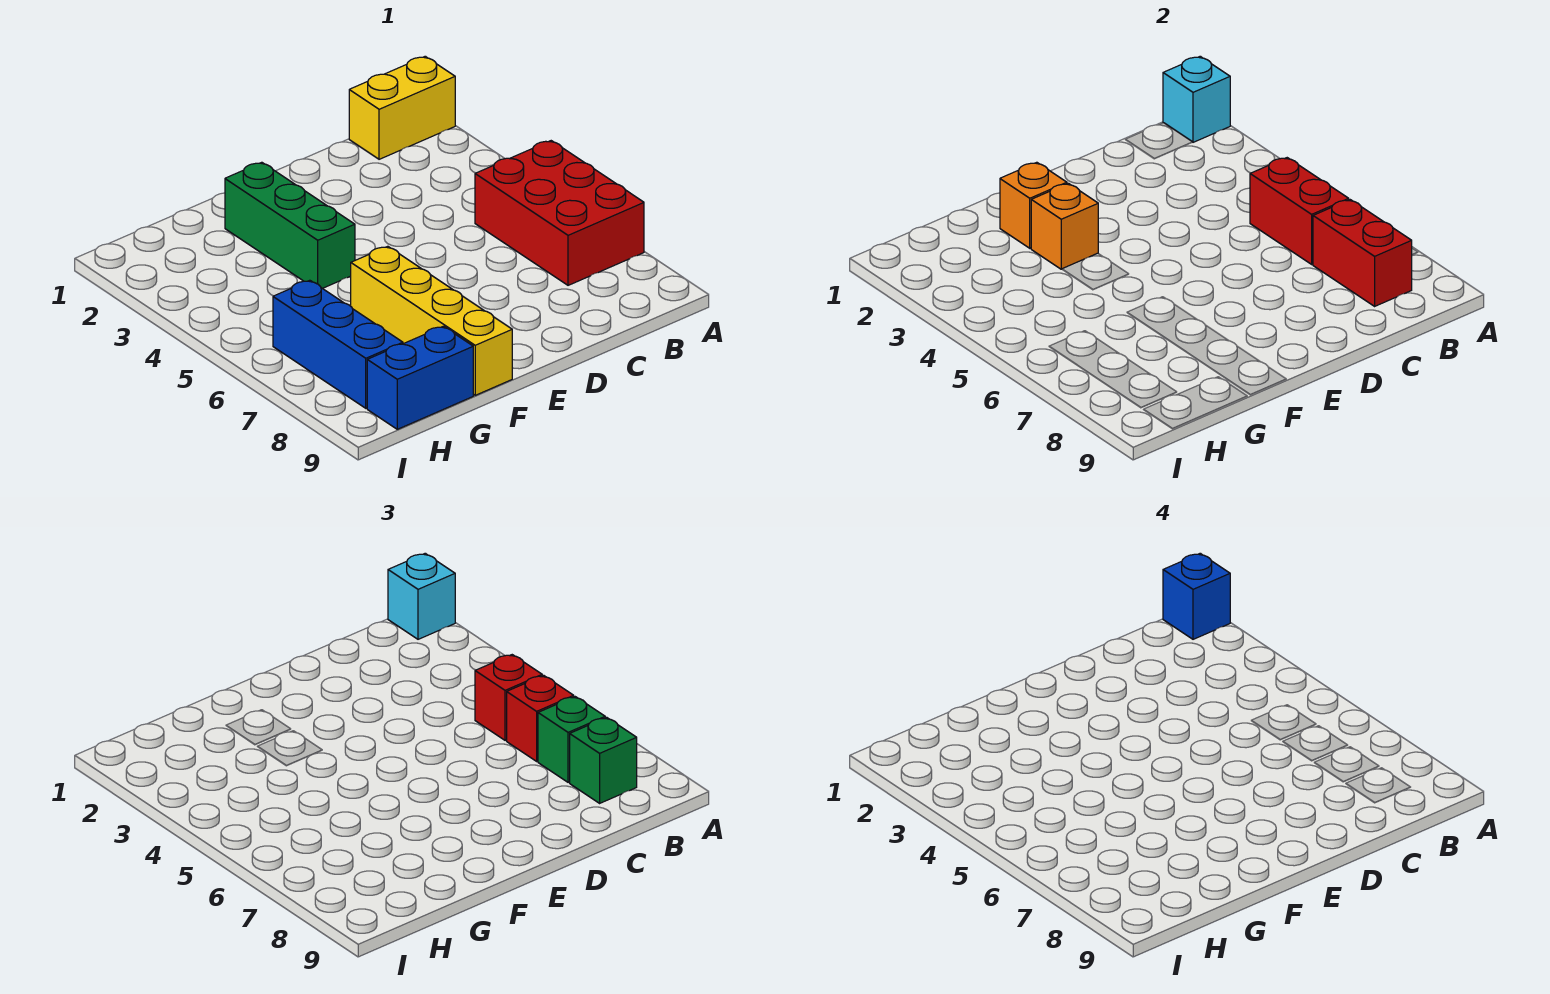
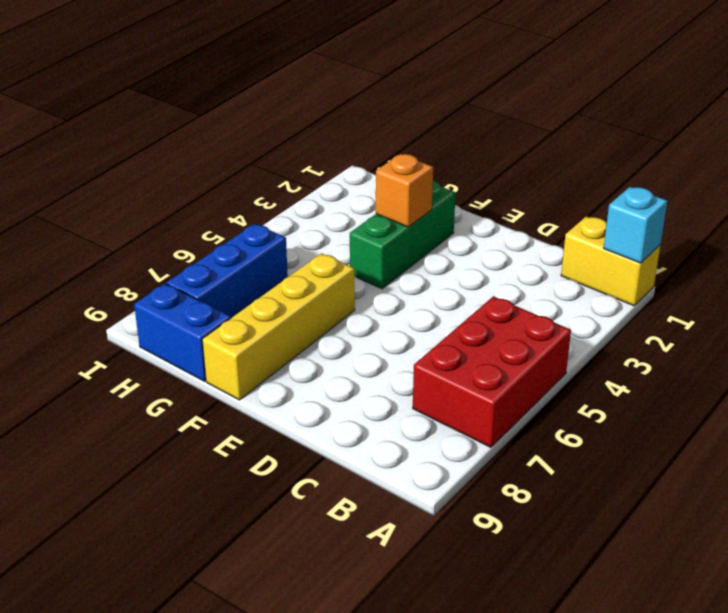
none -> red brick B5:B6 level 2
none -> red brick B7:B8 level 2
none -> orange brick F2 level 2

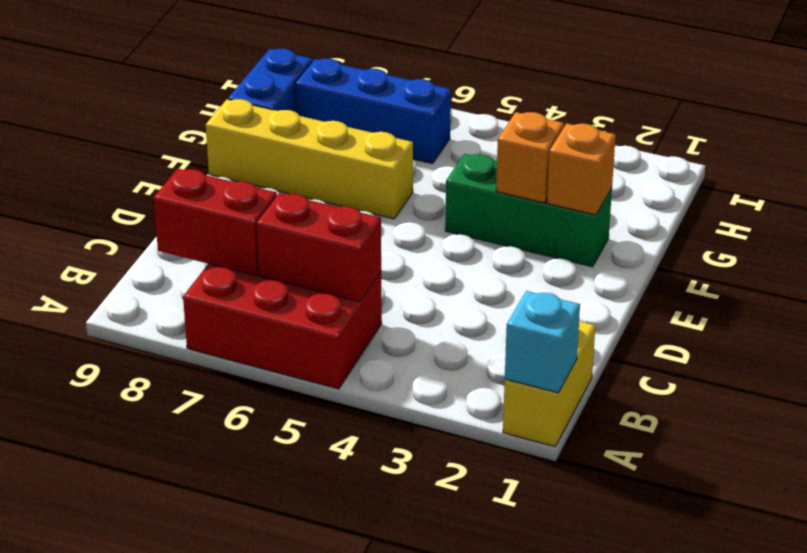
none -> cyan brick A1 level 3
none -> red brick B5 level 3
none -> red brick B6 level 3

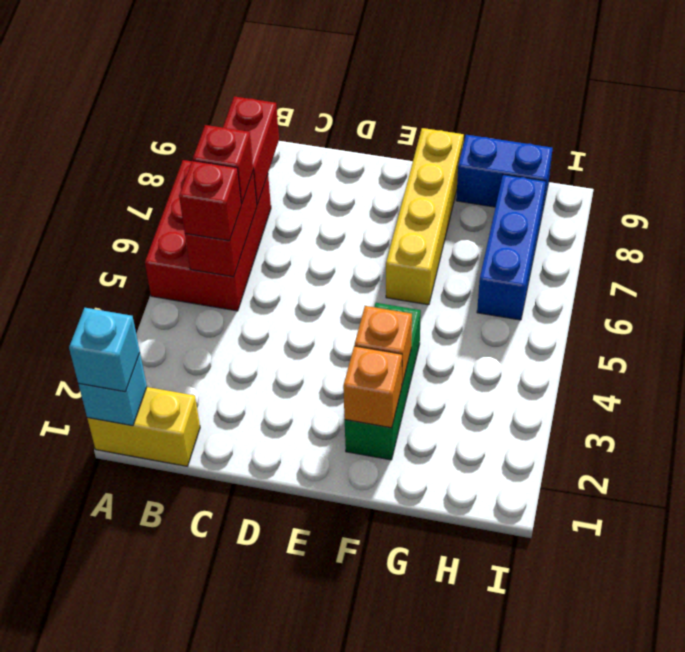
none -> green brick B7 level 3
none -> green brick B8 level 3
none -> blue brick A1 level 4

